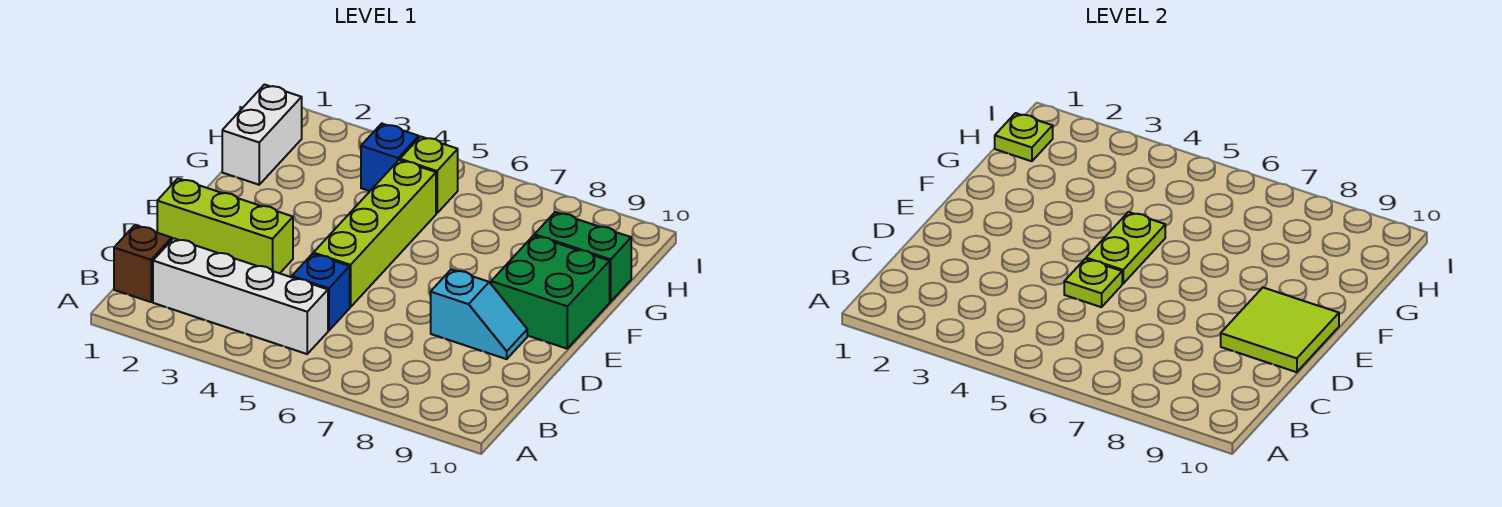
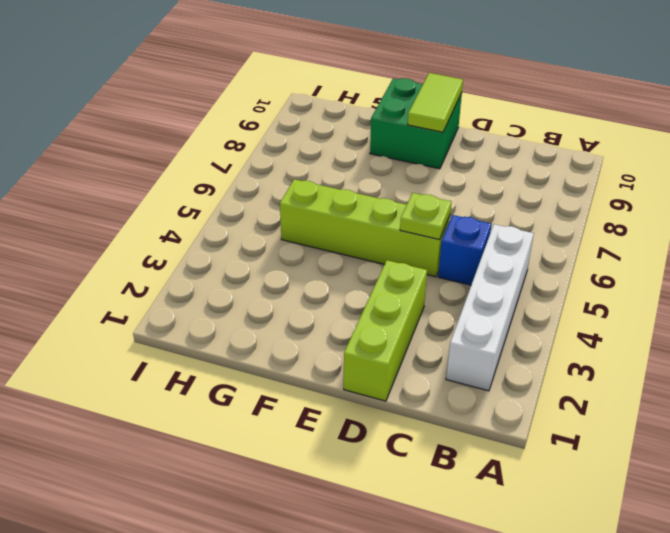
lime tile E9:E10 level 2 -> lime tile D9:E10 level 2
none -> brown brick B1 level 1
none -> cyan slope D8:D9 level 1 top 8
none -> white brick G1:H1 level 1

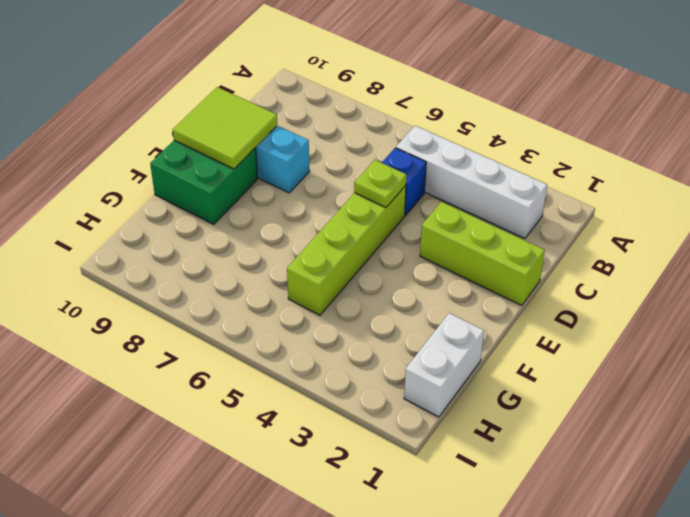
none -> brown brick B1 level 1
none -> green brick G9:G10 level 1
none -> blue brick H4 level 1

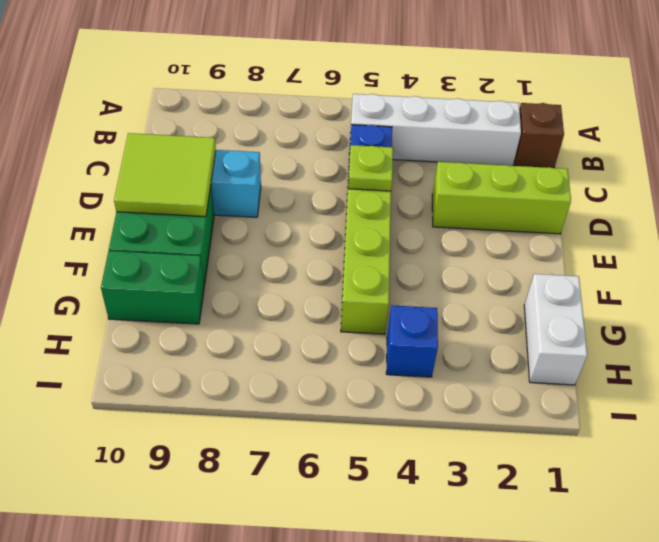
none -> lime brick H5 level 1
none -> lime plate E5:F5 level 2
none -> lime plate H1 level 2

